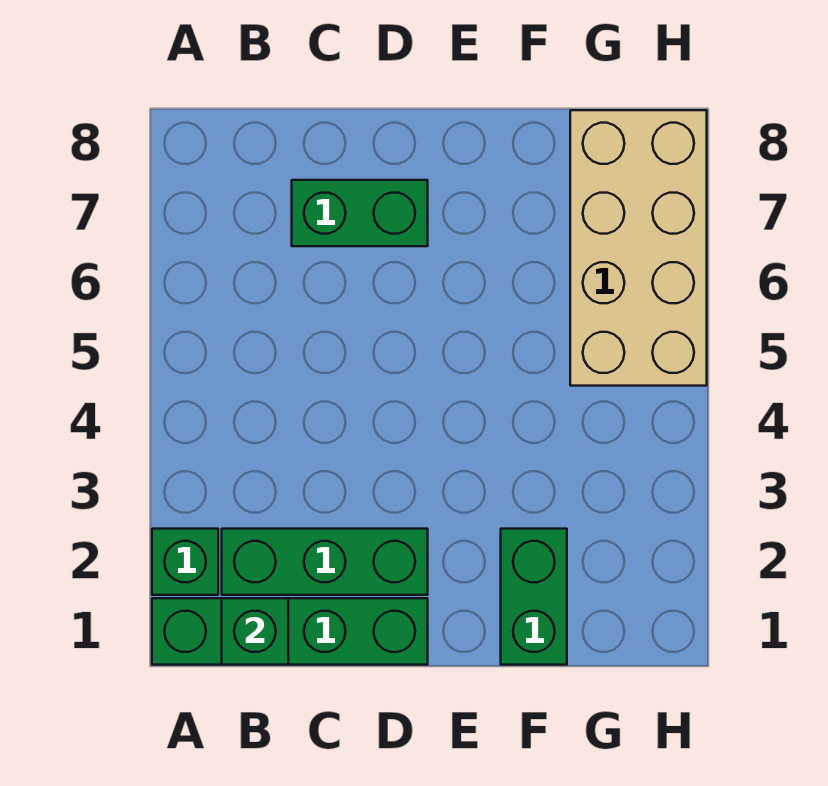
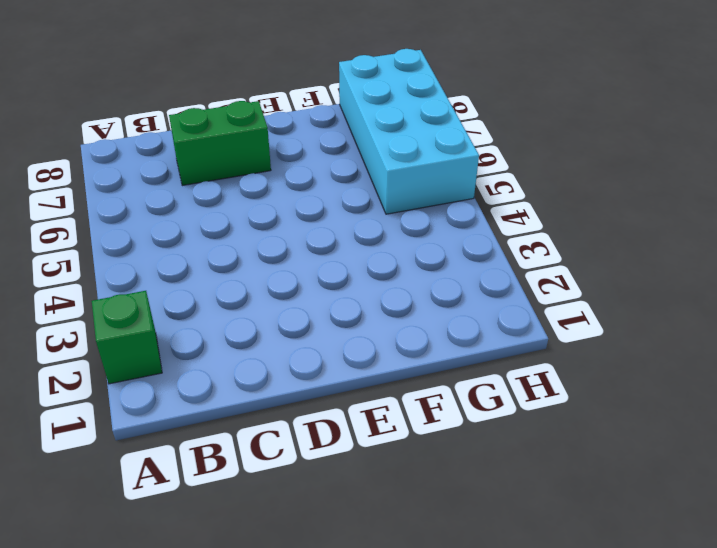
cyan brick G5:H8 level 1 -> tan brick G5:H8 level 1
none -> green brick A1:D1 level 1
none -> green brick B2:D2 level 1

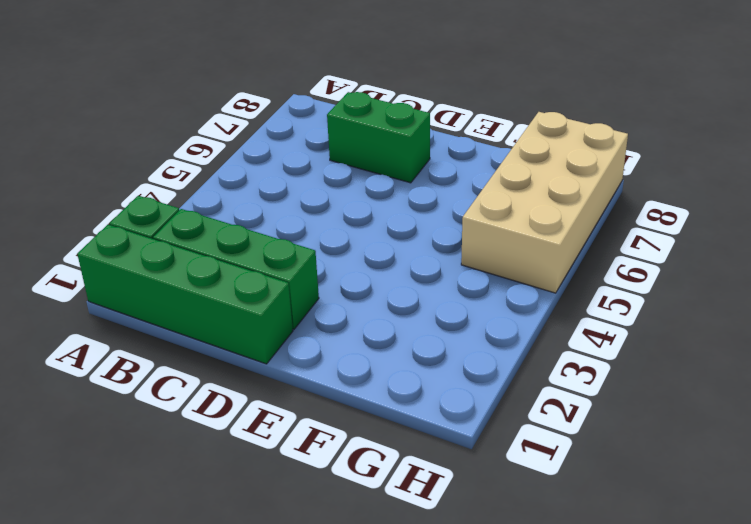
none -> green brick F1:F2 level 1
none -> green brick B1 level 2

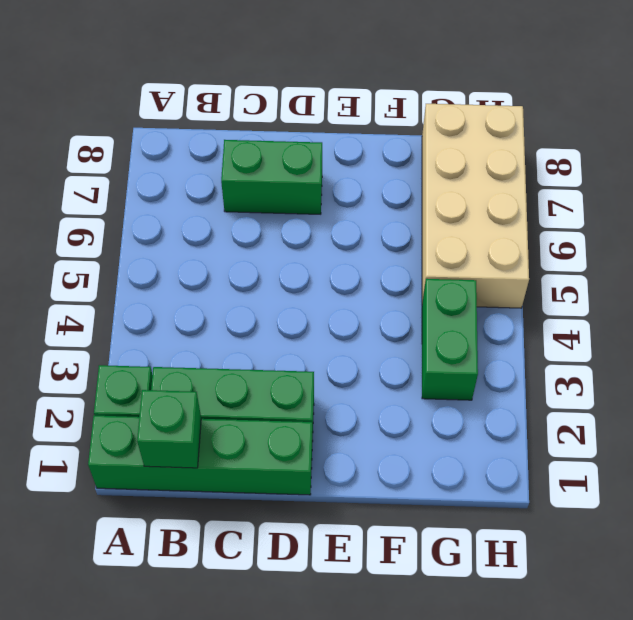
green brick G3:G4 level 1 -> green brick F1:F2 level 1

